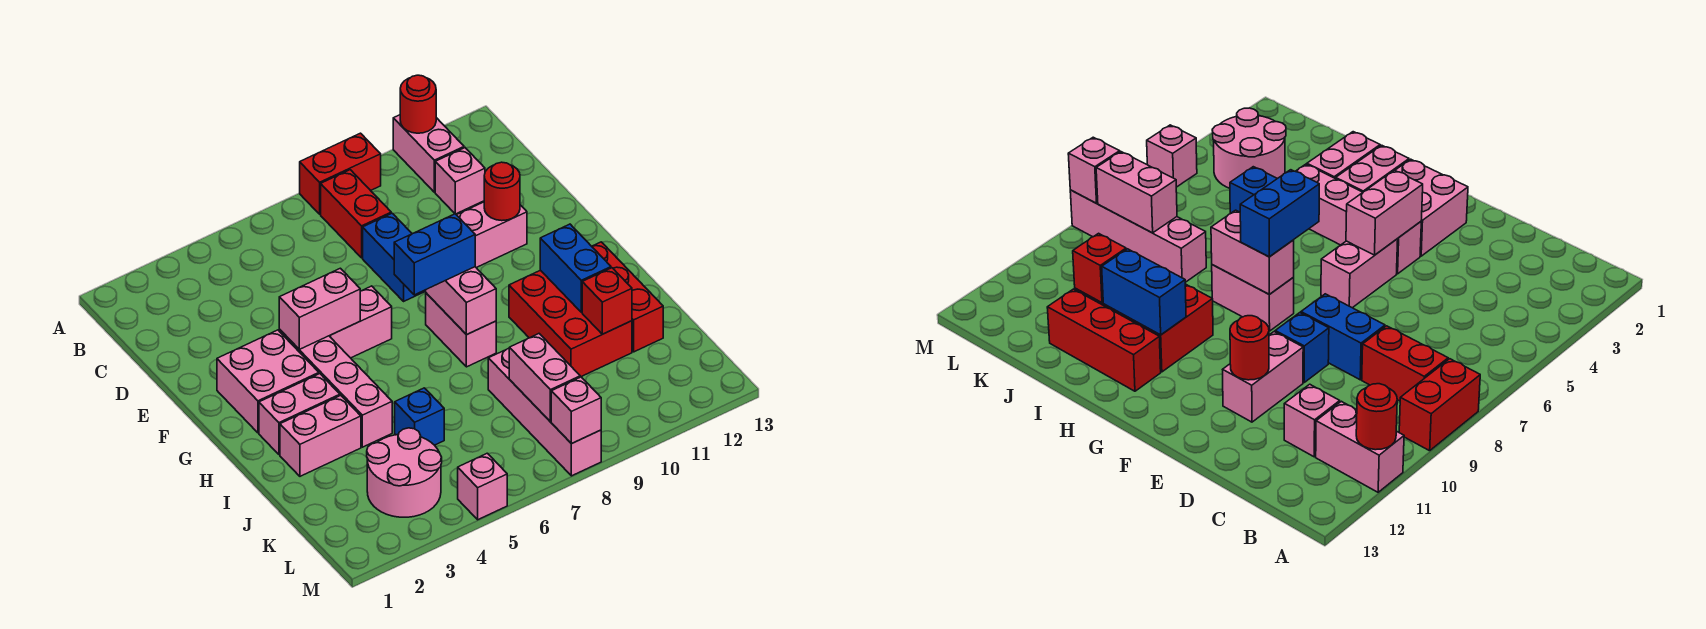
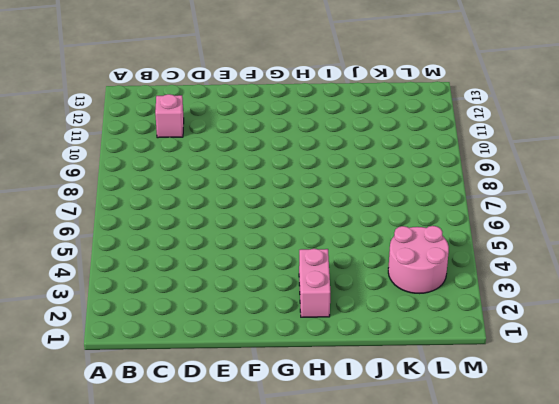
none -> red brick A8:A9 level 1
none -> pink brick A11:B11 level 1
none -> red brick B8:C8 level 1

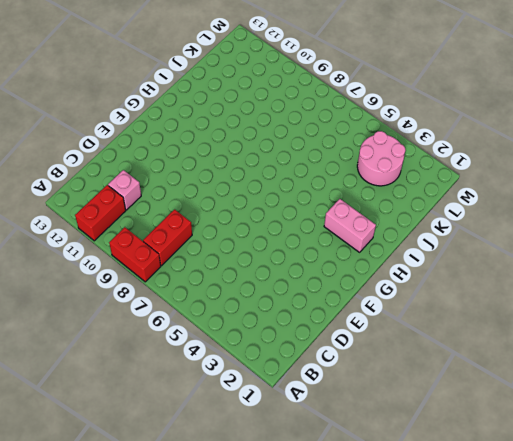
red brick A11:B11 level 1 -> pink brick A11:B11 level 1
none -> blue brick D8:E8 level 1
none -> blue brick E9 level 1
none -> pink brick E10:E11 level 1

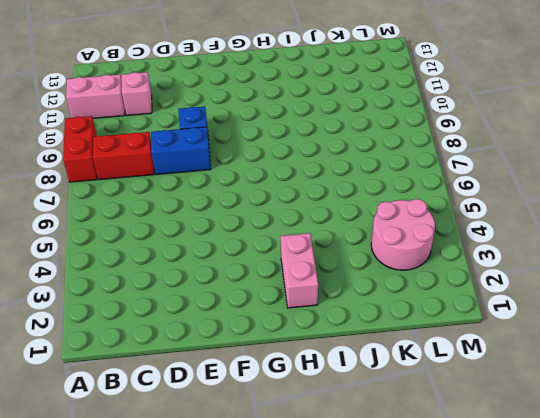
none -> pink brick E10:E11 level 1
none -> pink brick F2:G3 level 1
none -> pink brick F4:I4 level 1

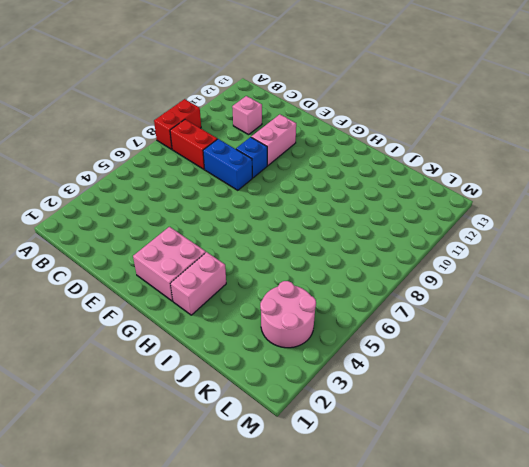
none -> pink brick A11:B11 level 1
none -> pink brick F4:I4 level 1
none -> pink brick F5:F6 level 1

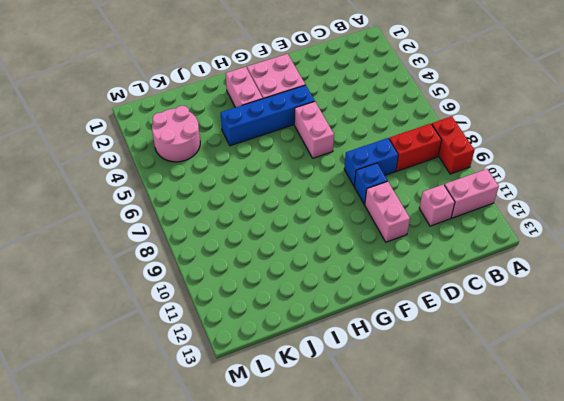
blue brick F4:I4 level 1 -> pink brick F4:I4 level 1
none -> pink brick G8:H8 level 1
none -> red brick H10:J11 level 1
none -> red brick H12:J12 level 1

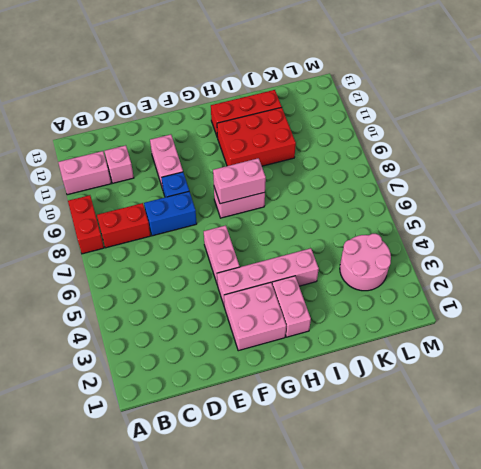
none -> pink brick I2:I3 level 1
none -> blue brick J5 level 1
none -> pink brick J8:M8 level 1

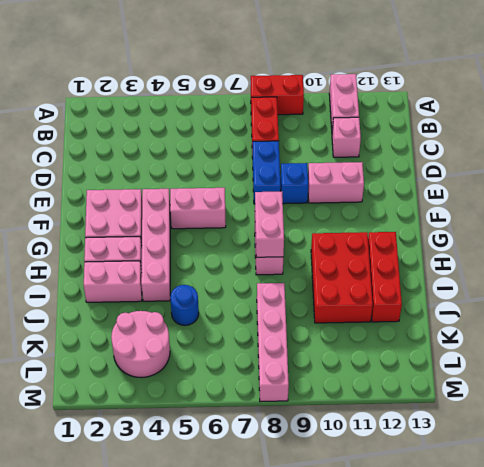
blue round brick J5 level 1 -> blue brick J5 level 1
none -> pink brick M5 level 1
none -> red round brick A11 level 2
none -> red round brick E11 level 2

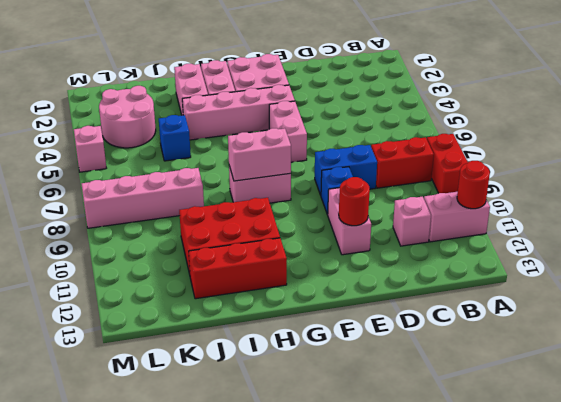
none -> pink brick F4:F5 level 2
none -> blue brick H11:I11 level 2
none -> red brick J11 level 2

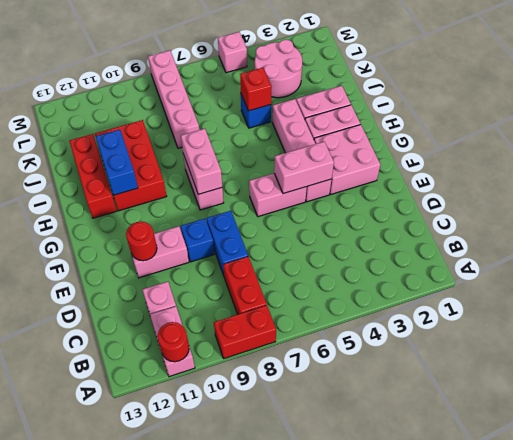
red brick J5 level 2 -> red brick J11 level 2
none -> pink brick K8:L8 level 2
none -> pink brick M8 level 2
none -> blue brick G7:G8 level 3

